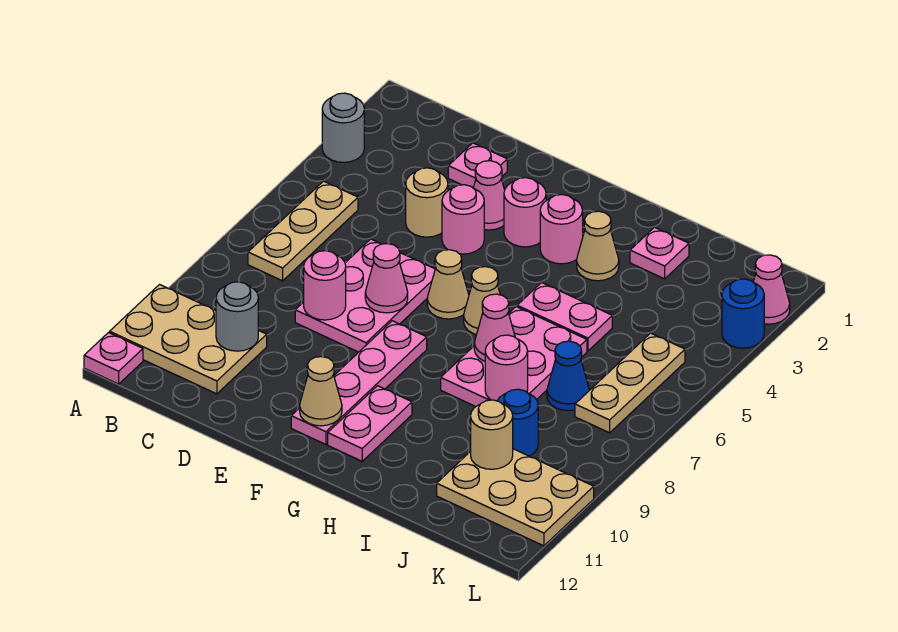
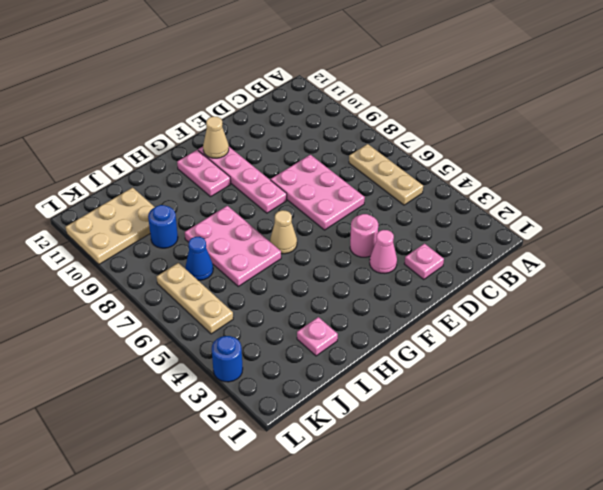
none -> grey round brick A3 level 1
none -> tan plate A10:C11 level 1
none -> pink plate A12 level 1
none -> tan round brick D4 level 1

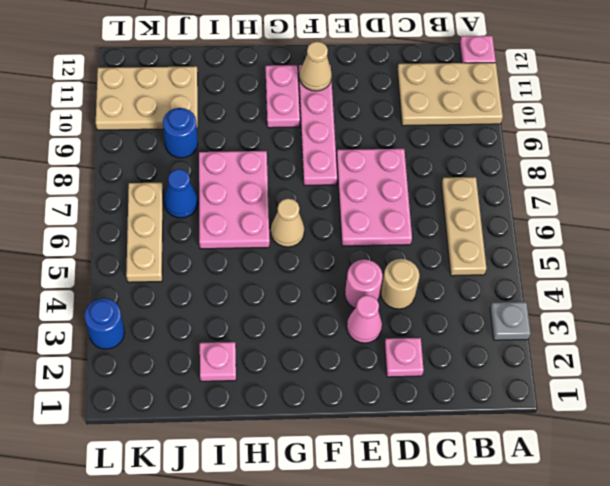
grey plate A3 level 1 -> grey round brick A3 level 1
none -> pink round brick F3 level 1
none -> tan cone F6 level 1
none -> pink round brick G3 level 1
none -> tan cone H3 level 1

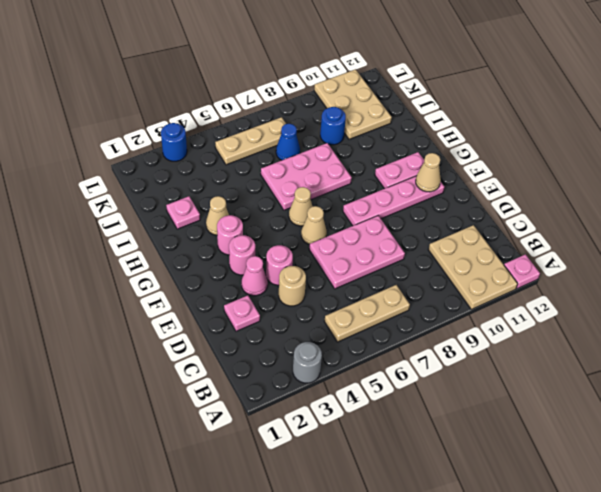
none -> pink plate H5:I5 level 1
none -> pink cone L2 level 1
none -> grey round brick C10 level 2
none -> pink round brick D8 level 2

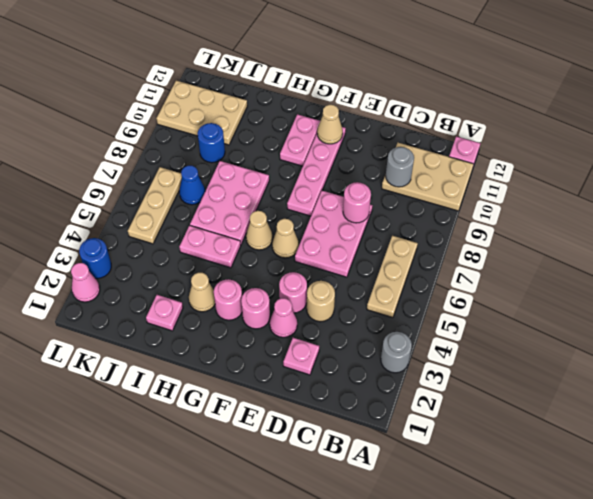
none -> pink cone E7 level 2
none -> pink cone H7 level 2
none -> pink round brick I8 level 2
none -> tan round brick J10 level 2

